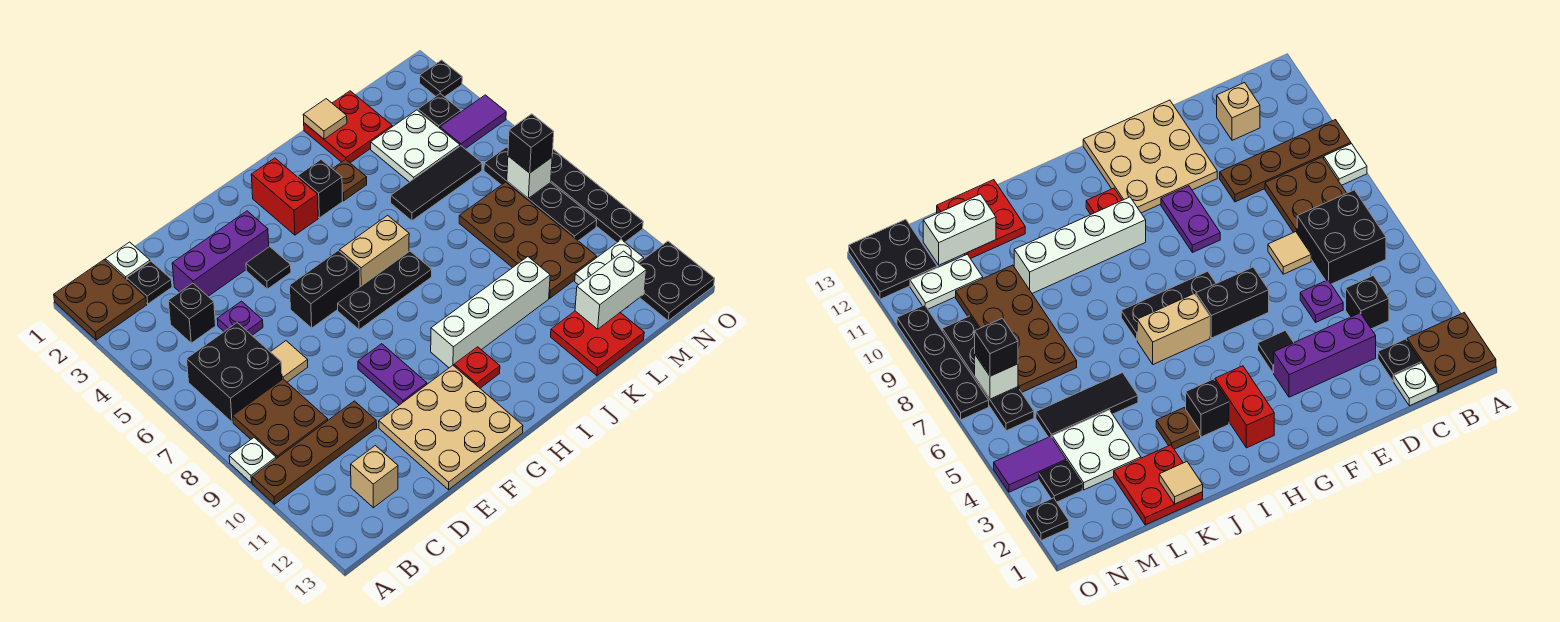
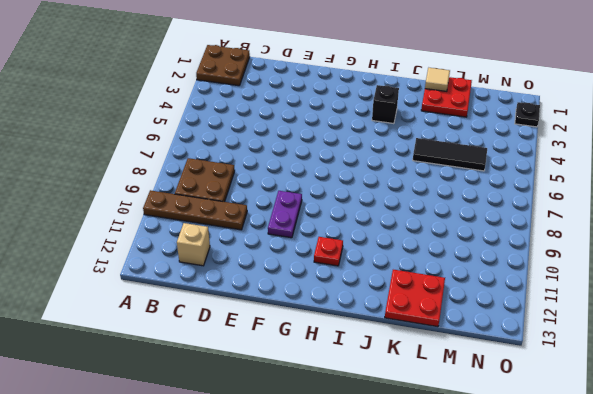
none -> white plate A9 level 1
none -> black brick B6:C7 level 1
none -> white plate C1 level 1
none -> black plate C2 level 1

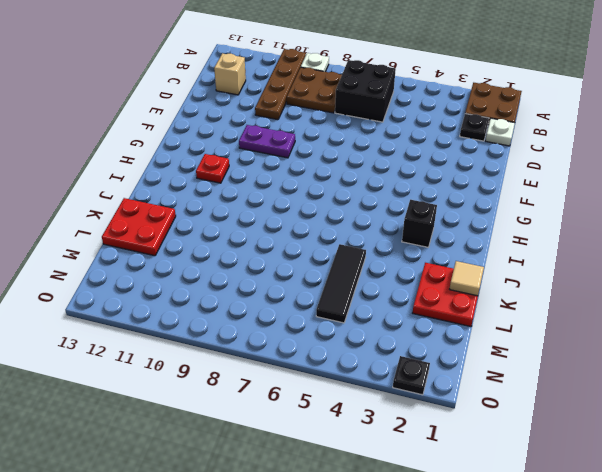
none -> black brick C4 level 1
none -> purple brick D3:F3 level 1
none -> purple plate D5 level 1
none -> tan tile D7 level 1

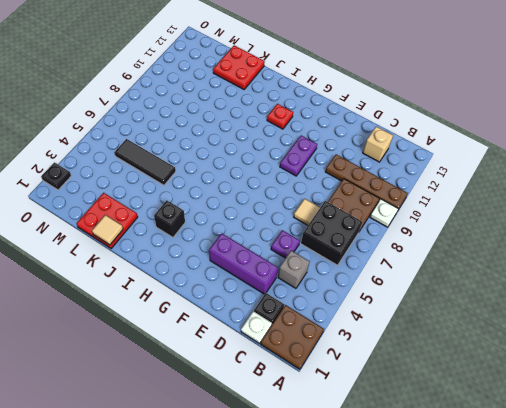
grey brick C4 level 1 -> black brick C4 level 1
none -> tan plate E11:G13 level 1
none -> black tile F4 level 1
none -> black brick F6:G6 level 1
none -> black plate G7:I7 level 1

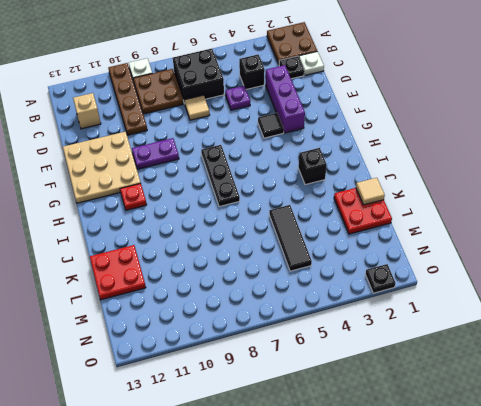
none -> black brick F6:G6 level 1
none -> red brick H2:H3 level 1
none -> tan brick H6:I6 level 1
none -> white brick H10:K10 level 1

